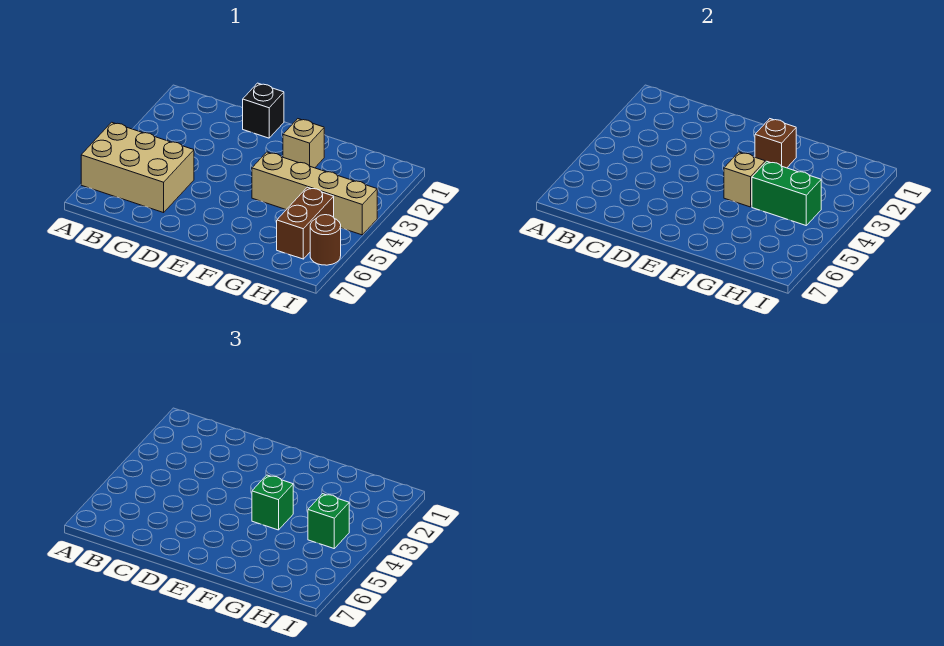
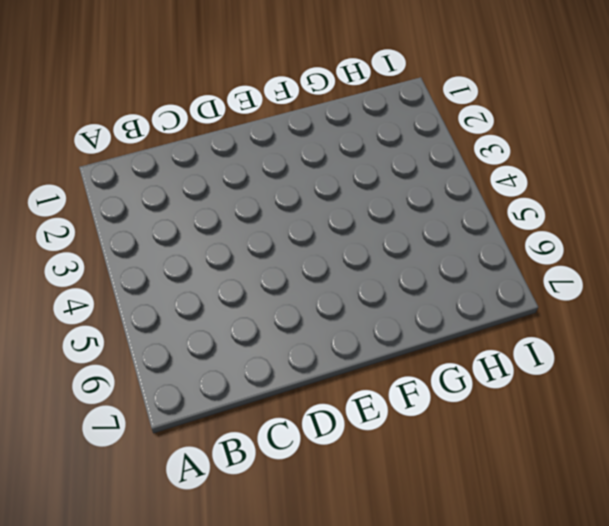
none -> tan brick A5:C6 level 1
none -> black brick D1 level 1

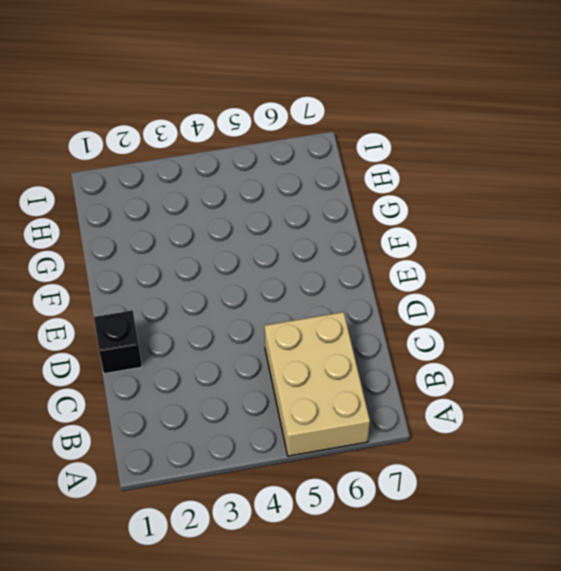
none -> tan brick F2 level 1
none -> tan brick F4:I4 level 1

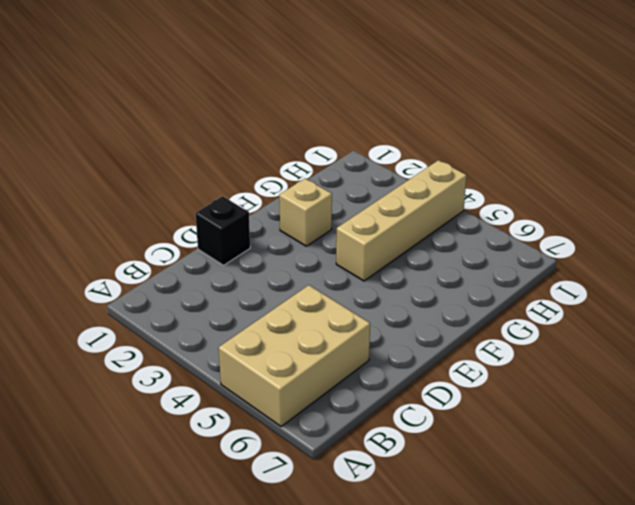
none -> brown brick H5:H6 level 1
none -> brown round brick I6 level 1

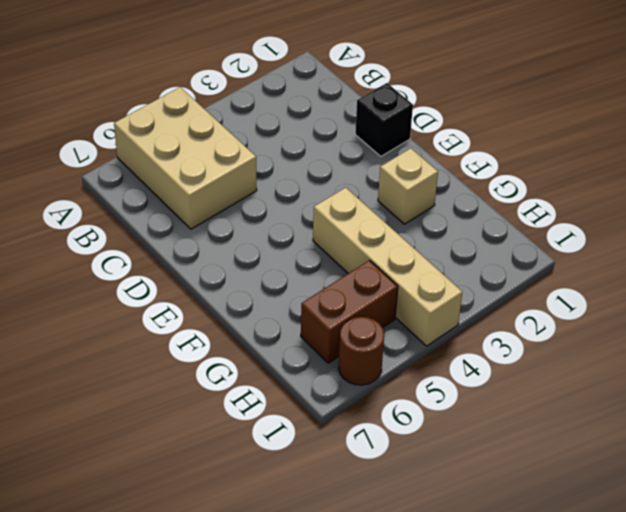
none -> brown brick F2 level 2
none -> tan brick F4 level 2

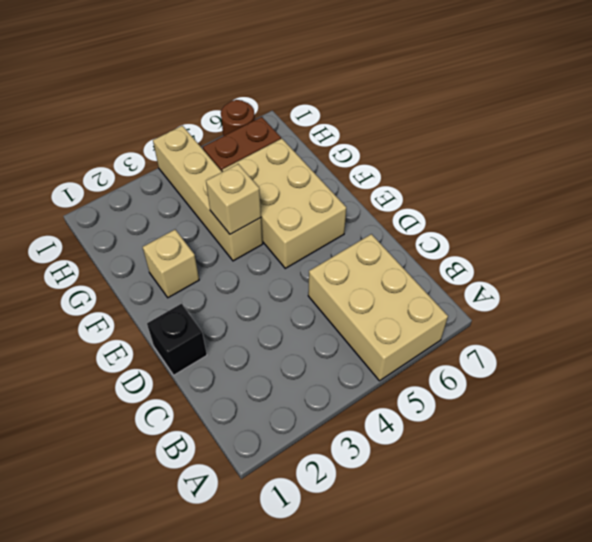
tan brick E5:G6 level 1 -> none
none -> brown brick F2 level 2
none -> green brick G4:H4 level 2

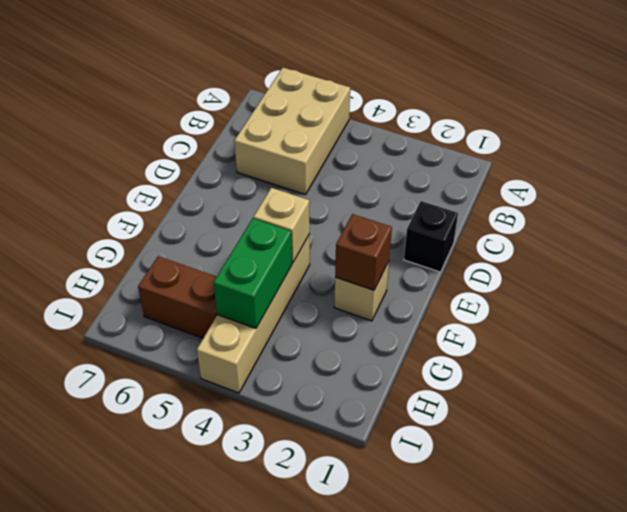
none -> brown round brick I6 level 1
none -> green brick F4 level 3

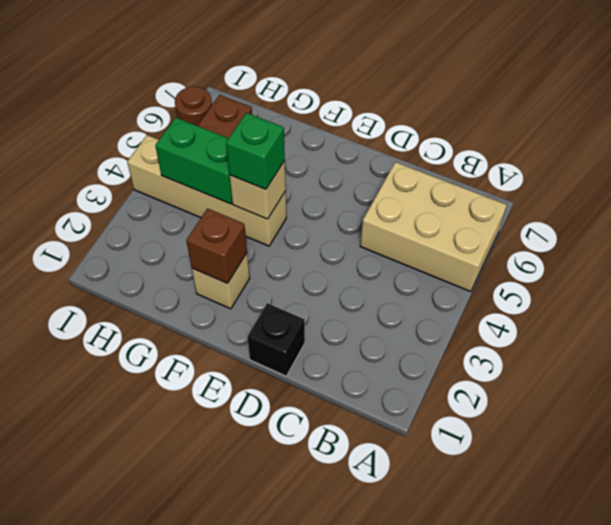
none -> green brick H4 level 3

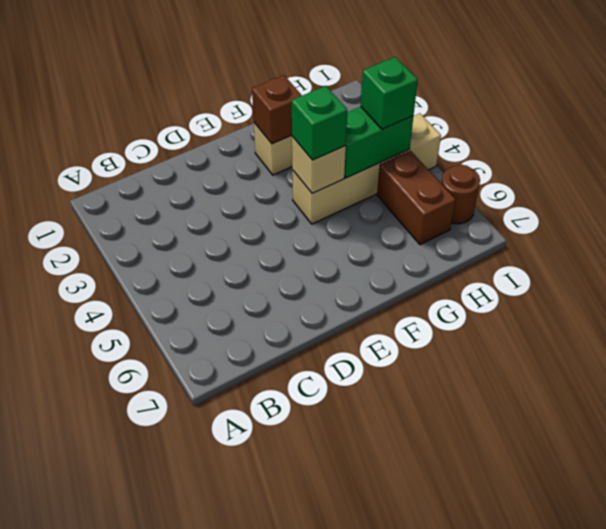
none -> tan brick A5:C6 level 1
none -> black brick D1 level 1

